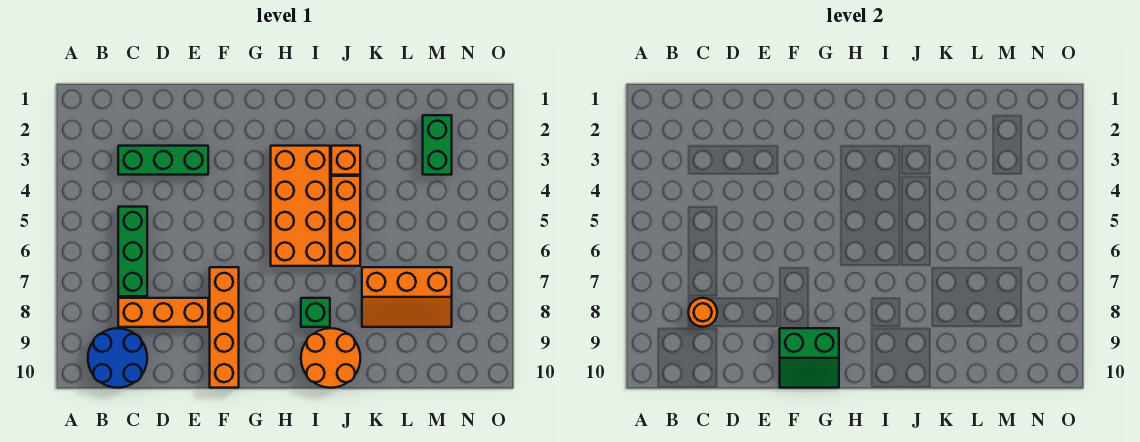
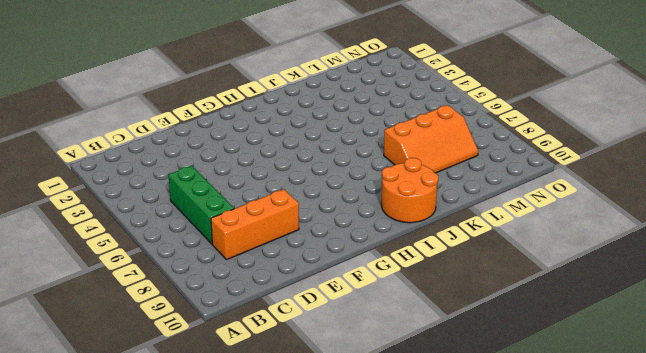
none -> blue round brick B9:C10 level 1
none -> green brick C3:E3 level 1
none -> orange brick F7:F10 level 1

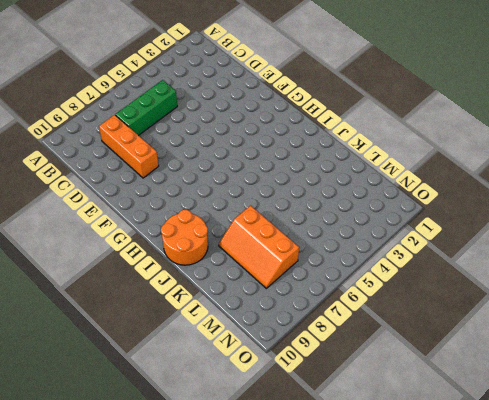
none -> blue round brick B9:C10 level 1
none -> green brick C3:E3 level 1
none -> orange brick F7:F10 level 1

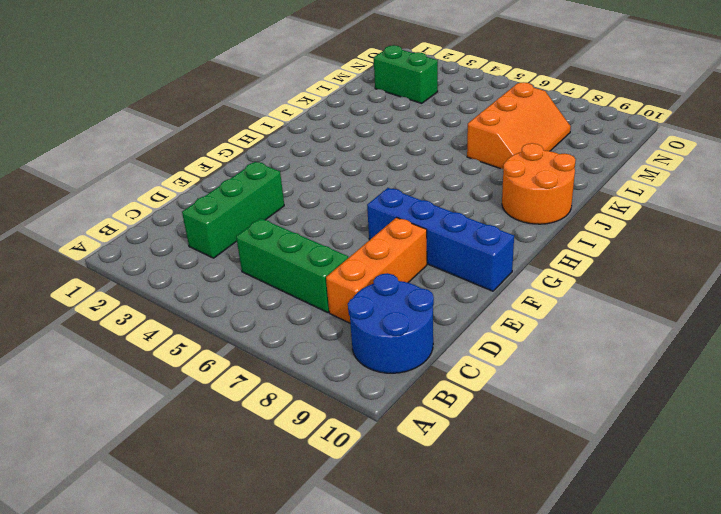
blue brick F7:F10 level 1 -> orange brick F7:F10 level 1
none -> orange brick H3:I6 level 1
none -> green brick I8 level 1
none -> orange brick J3 level 1

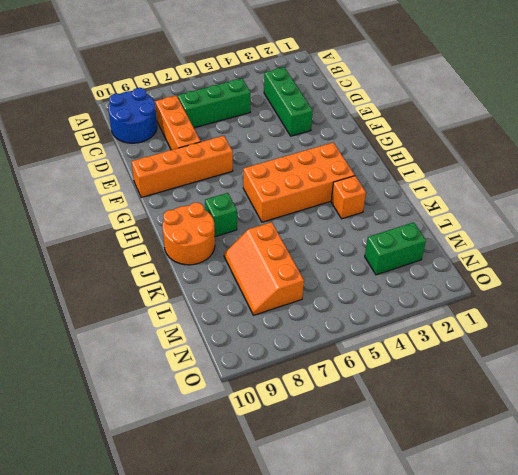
none -> orange brick J4:J6 level 1
none -> orange round brick C8 level 2
none -> green slope F9:G10 level 2 top 9

